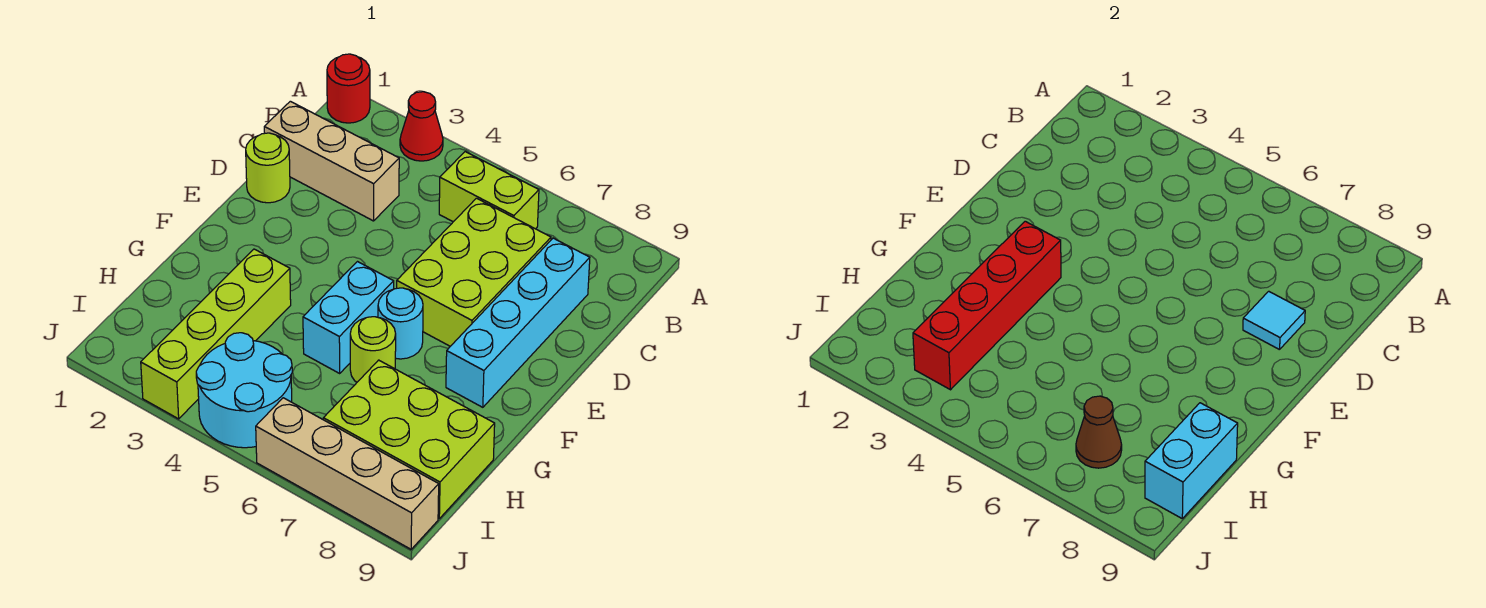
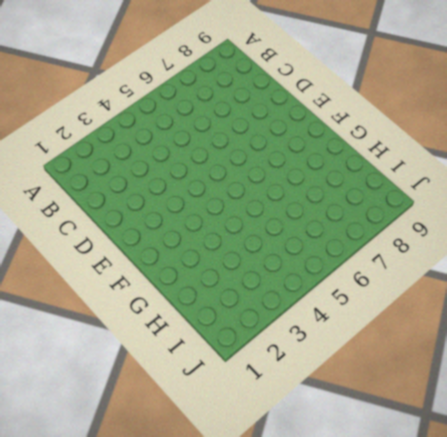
none -> red round brick A1 level 1
none -> red cone A3 level 1
none -> lime brick B5:B6 level 1

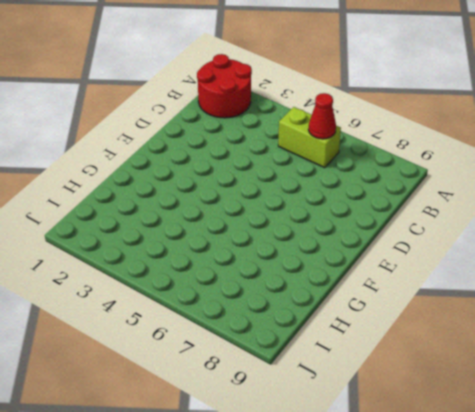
red round brick A1:B2 level 1 -> red round brick A1 level 1
red cone B6 level 2 -> red cone A3 level 1
none -> tan brick C1:C3 level 1
none -> lime brick C6:E7 level 1
none -> cyan brick C8:F8 level 1

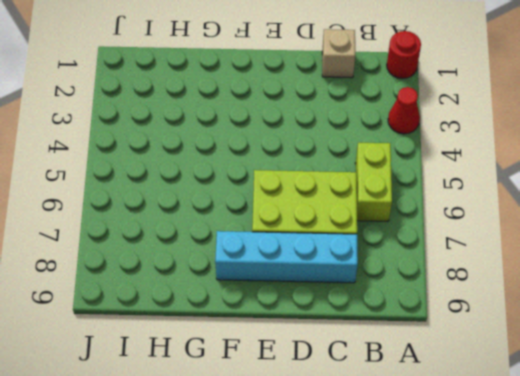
tan brick C1 level 1 -> tan brick C1:C3 level 1
none -> lime round brick D1 level 1
none -> cyan brick F5:G5 level 1
none -> cyan round brick F6 level 1

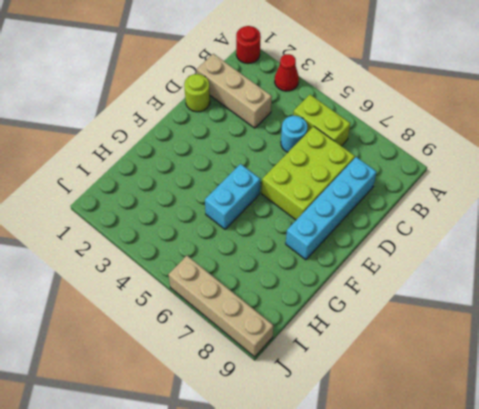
cyan round brick C5 level 1 -> cyan round brick F6 level 1
none -> lime brick G3:J3 level 1
none -> lime round brick G6 level 1
none -> lime brick H7:I9 level 1

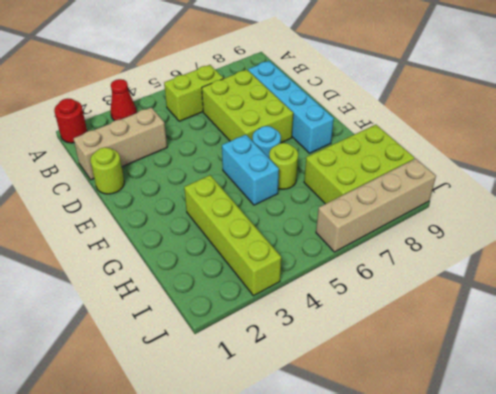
none -> cyan round brick I4:J5 level 1
none -> cyan tile D8 level 2
none -> red brick F3:I3 level 2

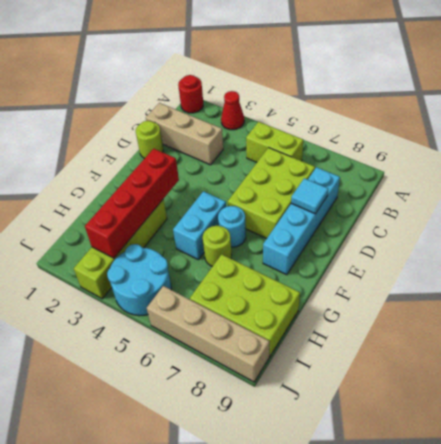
none -> cyan brick H9:I9 level 2
none -> brown cone I7 level 2

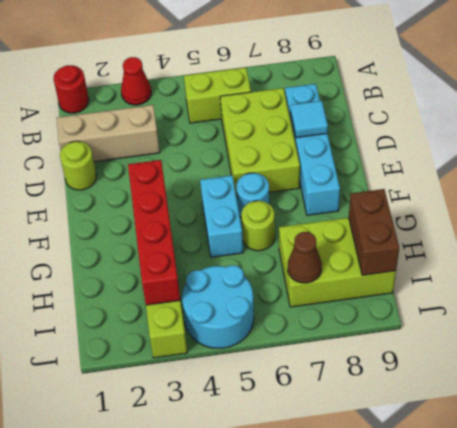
brown brick H9:I9 level 2 -> cyan brick H9:I9 level 2
none -> tan brick J6:J9 level 1

